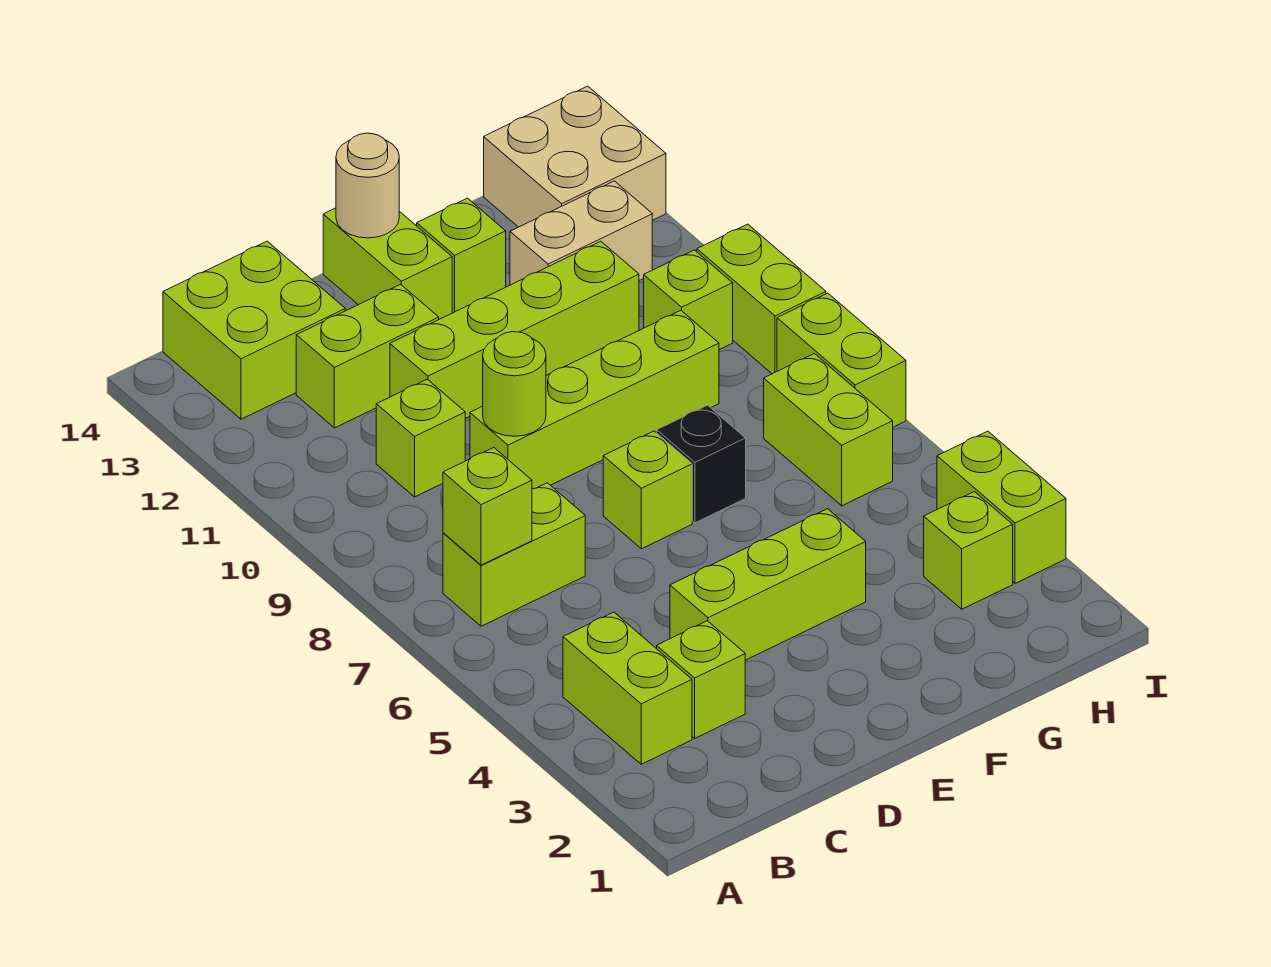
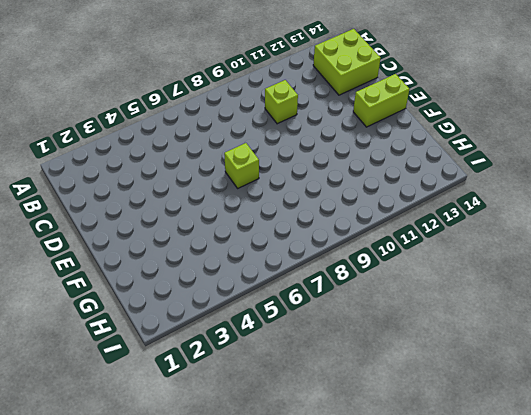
none -> lime brick B3:B4 level 1
none -> lime brick B7:C7 level 1
none -> lime brick C3 level 1

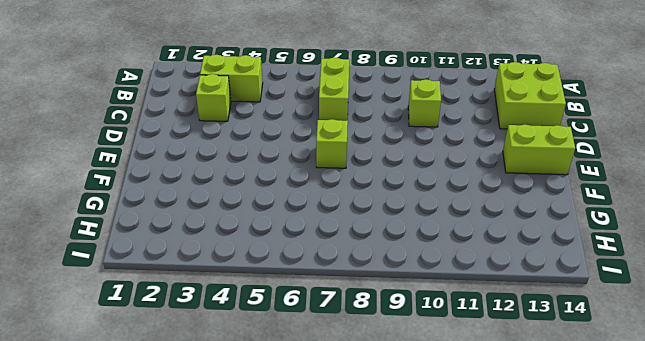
none -> lime brick C12:D12 level 1
none -> lime brick D4:F4 level 1
none -> lime brick D9:G9 level 1

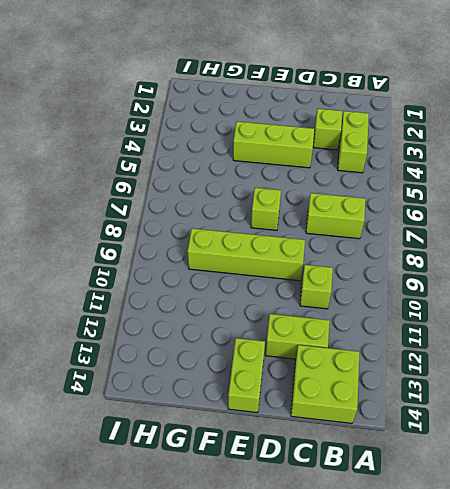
none -> lime brick D11:G11 level 1
none -> black brick F7 level 1
none -> lime brick F13 level 1

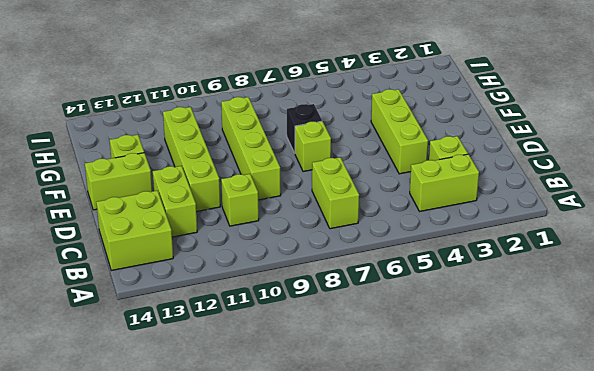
none -> tan brick G12:H12 level 1
none -> lime brick H3 level 1
none -> lime brick H6:H7 level 1

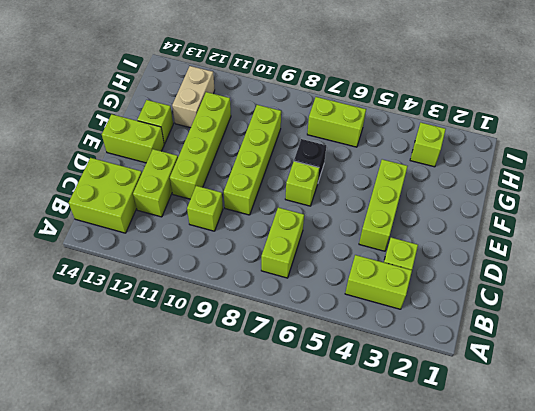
none -> lime brick H10 level 1
none -> tan brick H13:I14 level 1
none -> lime brick I3:I4 level 1

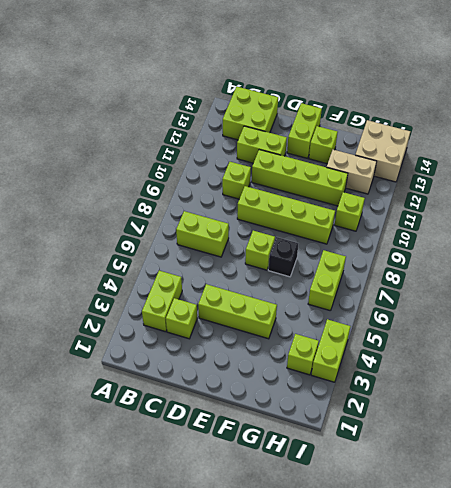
none -> lime brick I7:I8 level 1
none -> lime brick I9:I10 level 1
none -> lime brick B7 level 2

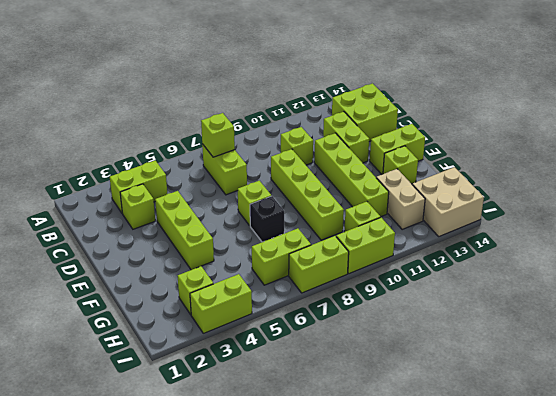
none -> lime round brick D9 level 2
none -> tan round brick E14 level 2

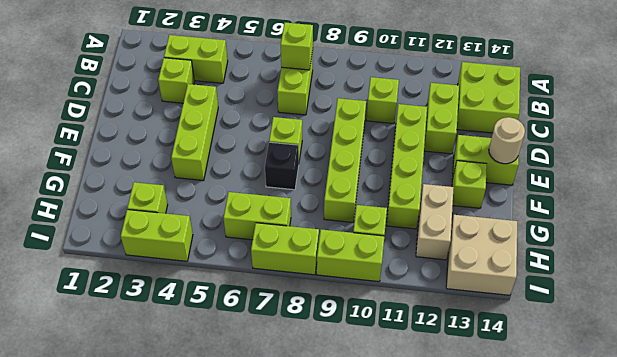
none -> lime round brick D9 level 2

